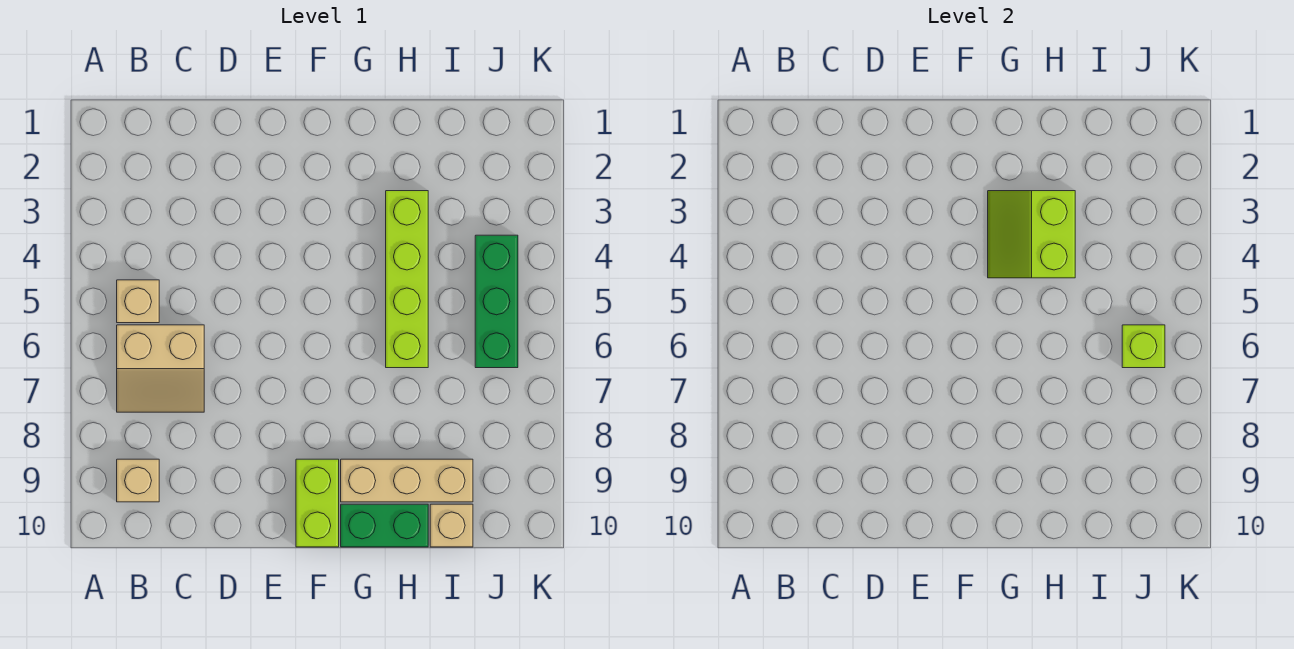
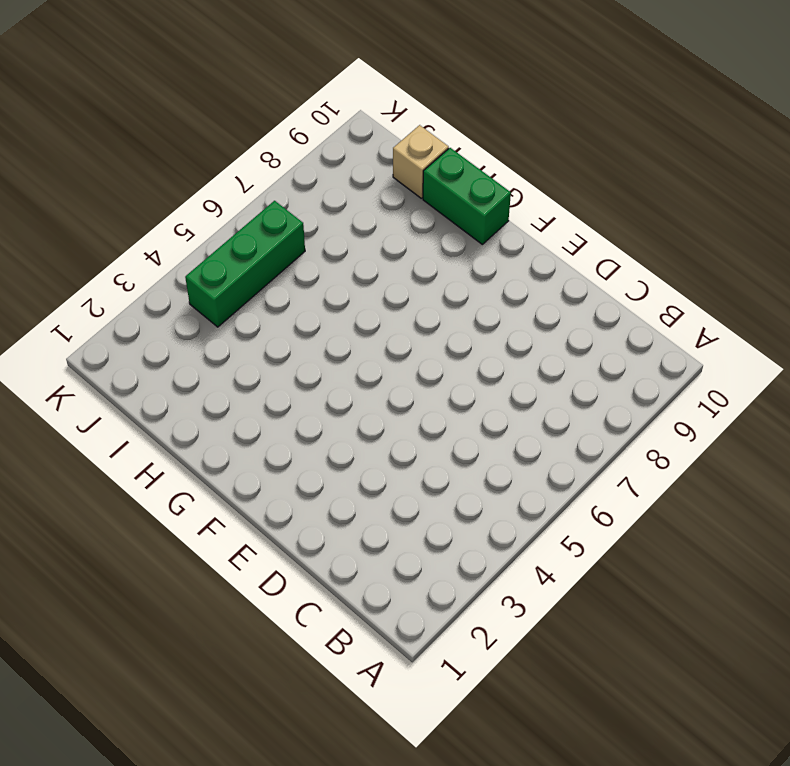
none -> tan brick B5 level 1
none -> tan slope B6:C7 level 1 top 6

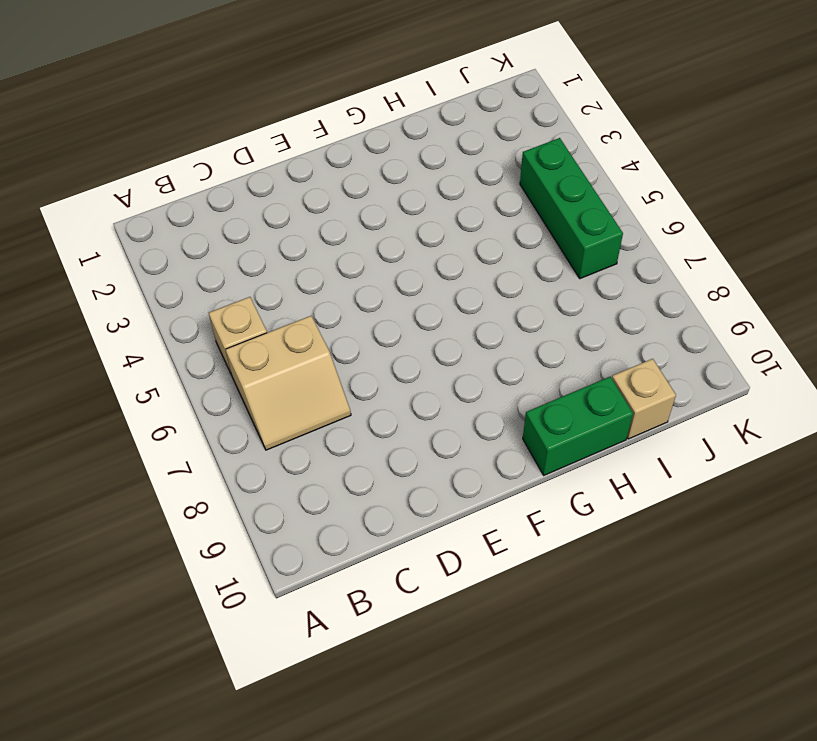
none -> tan brick B9 level 1
none -> lime brick F9:F10 level 1

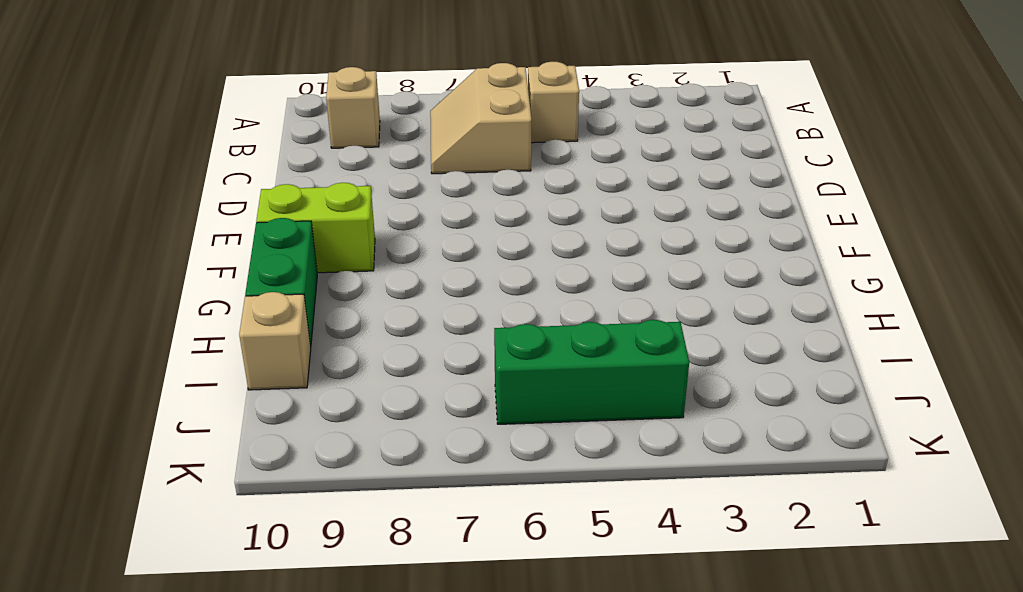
none -> tan brick G9:I9 level 1
none -> lime brick H3:H6 level 1

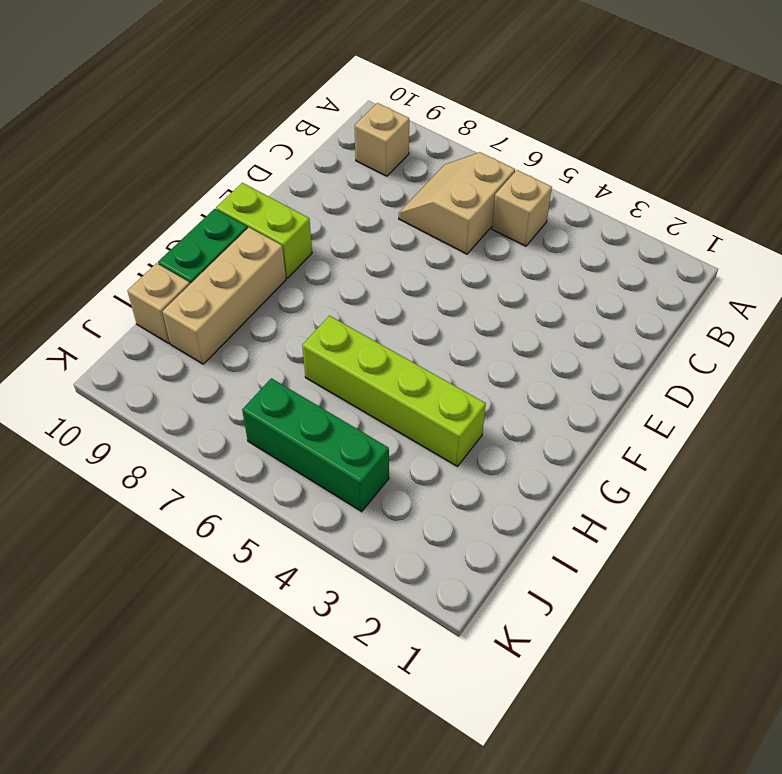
none -> lime slope G3:H4 level 2 top H
none -> lime brick J6 level 2

